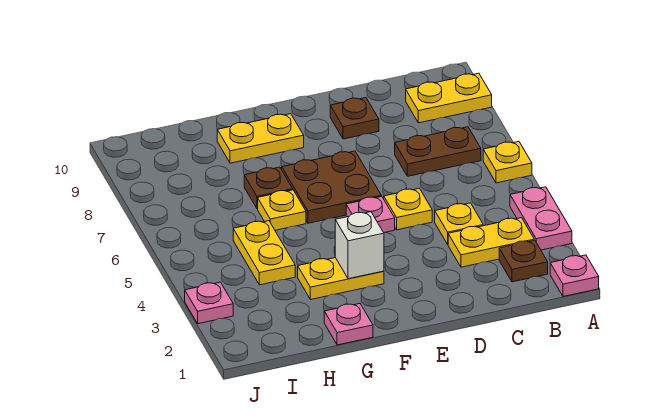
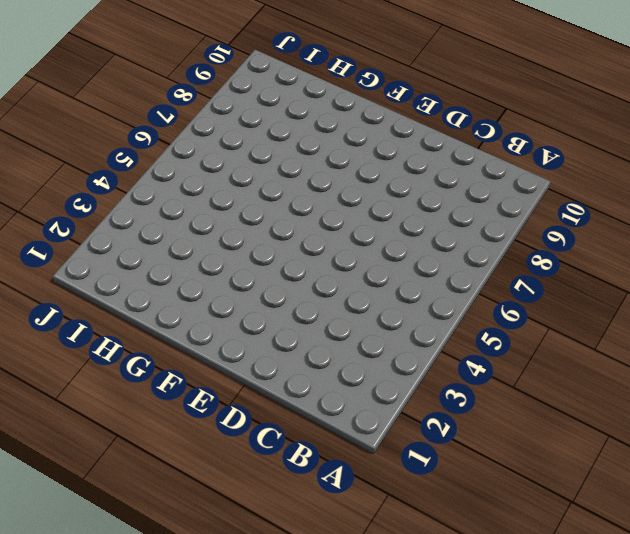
none -> pink plate A1 level 1
none -> pink plate A3:A4 level 1
none -> yellow plate A6 level 1

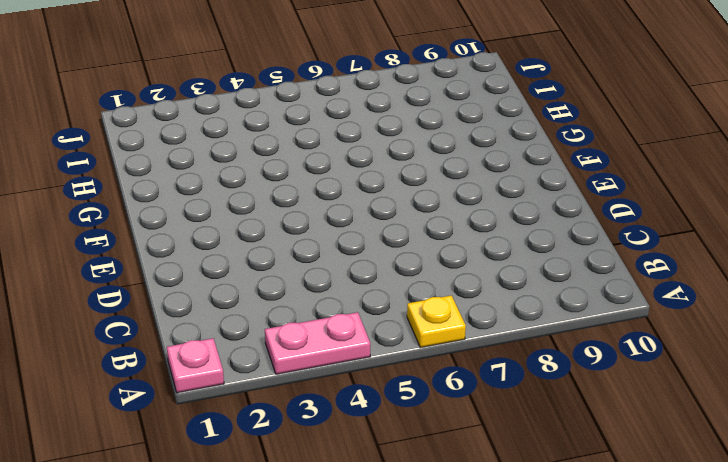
none -> yellow plate A9:B9 level 1
none -> brown plate B2 level 1
none -> yellow plate B3:C3 level 1

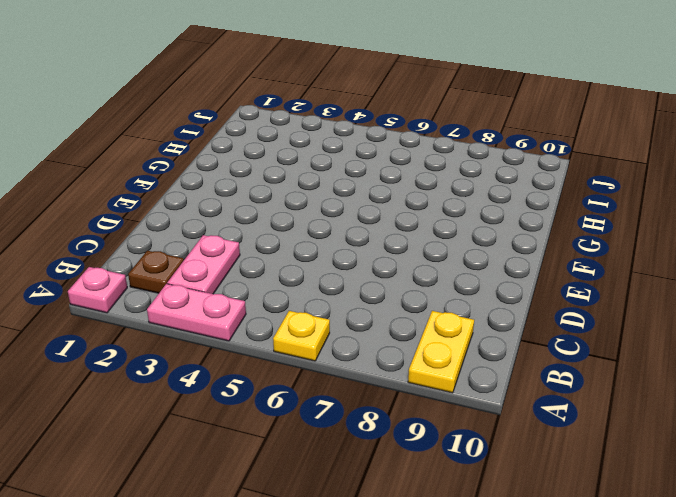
pink plate B3:C3 level 1 -> yellow plate B3:C3 level 1
none -> brown plate B7:C7 level 1
none -> yellow plate C4 level 1
none -> yellow plate D5 level 1

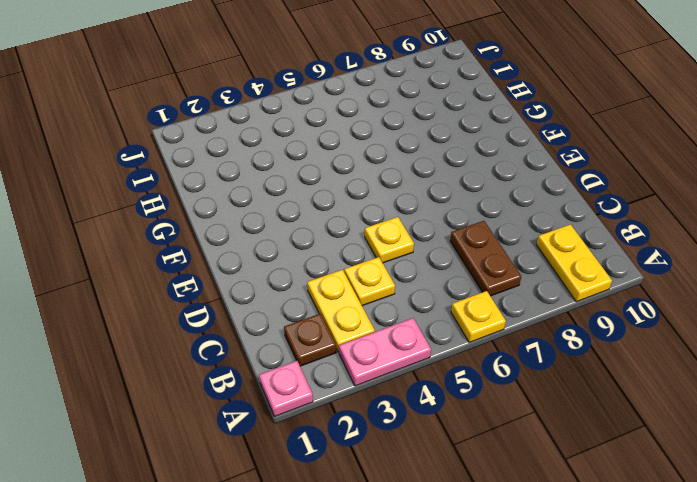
none -> brown plate D9 level 1
none -> pink plate E5 level 1
none -> brown plate E6:F7 level 1

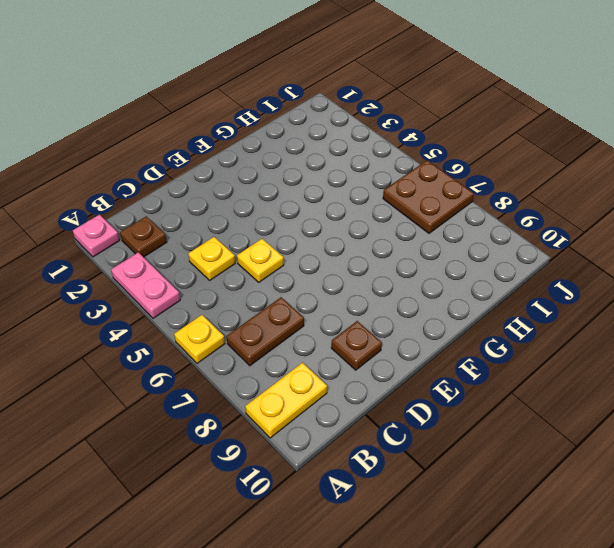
brown plate I6:J7 level 1 -> brown plate E6:F7 level 1
none -> yellow plate B3:C3 level 1
none -> pink plate E5 level 1
none -> yellow plate F3:G3 level 1

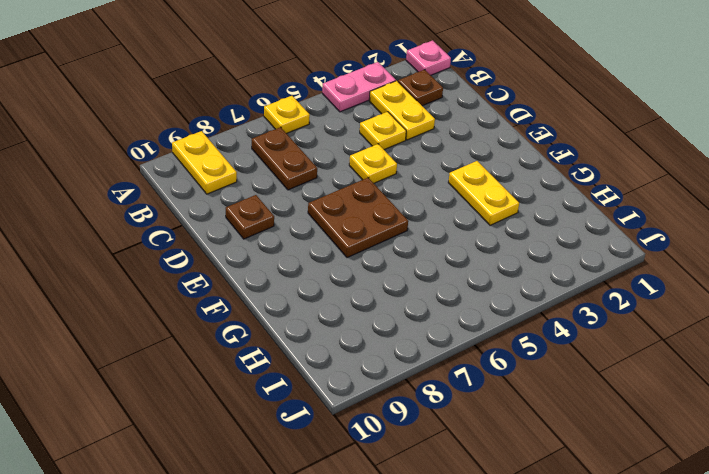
none -> pink plate E5 level 1
none -> yellow plate F9:G9 level 1
none -> pink plate G1 level 1

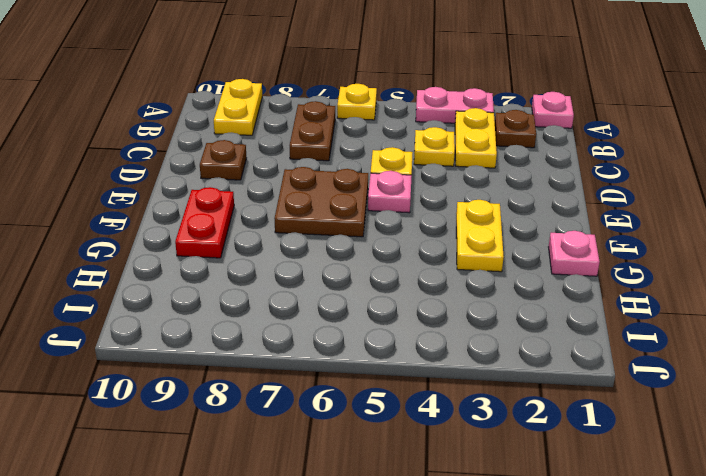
red plate F9:G9 level 1 -> yellow plate F9:G9 level 1
none -> yellow plate G6 level 1
none -> brown plate G7 level 1
none -> yellow plate H4:H5 level 1

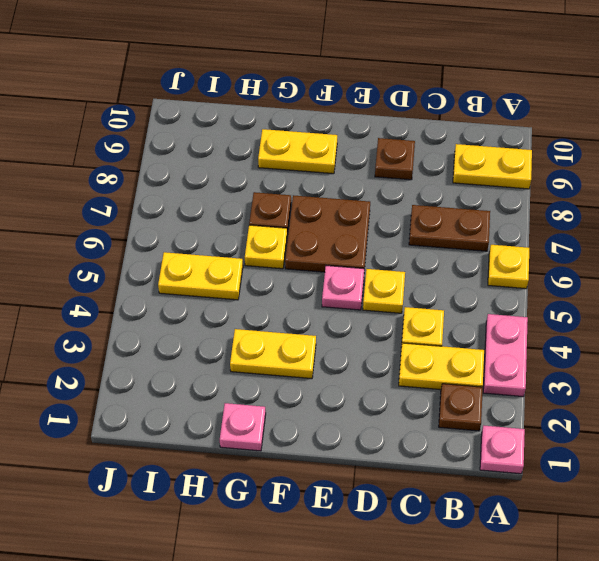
yellow plate H5:I5 level 1 -> yellow plate H4:H5 level 1
none -> pink plate J3 level 1
none -> white brick F3 level 2

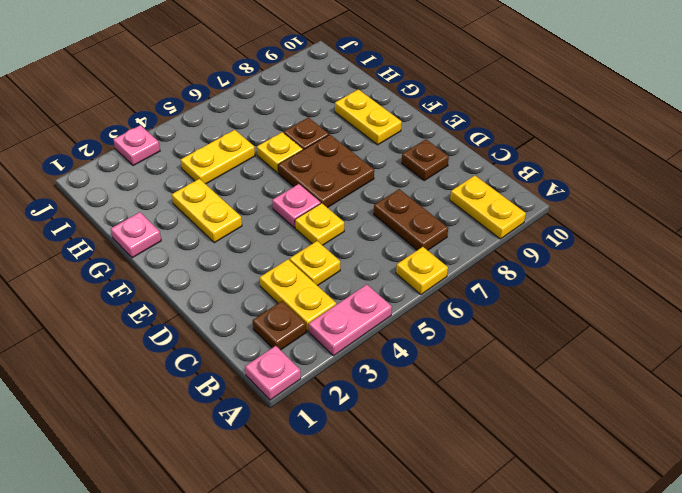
none -> white brick F3 level 2

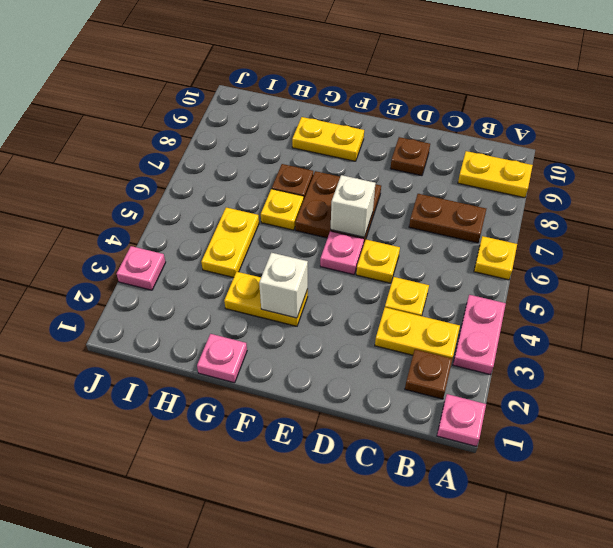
white brick E6 level 2 -> none

